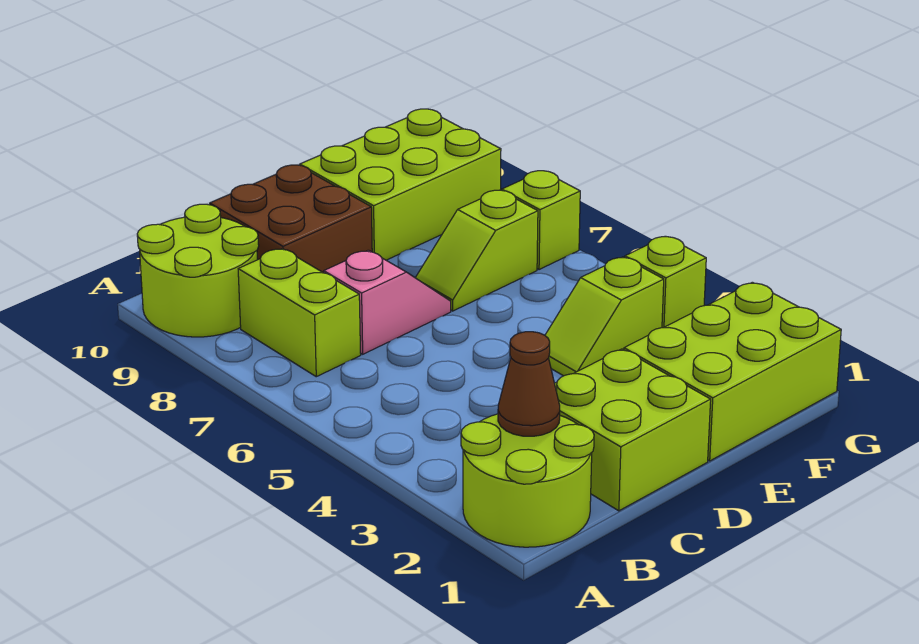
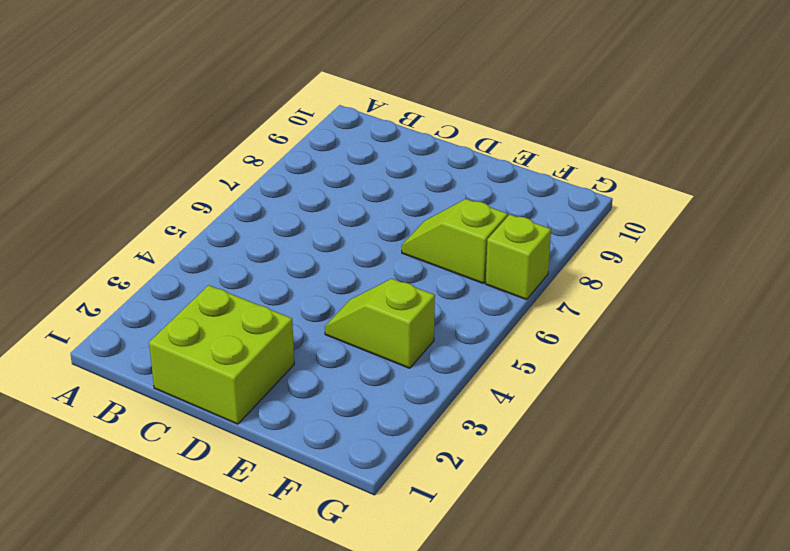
none -> lime round brick A1:B2 level 1
none -> lime round brick A9:B10 level 1
none -> lime brick B7:B8 level 1

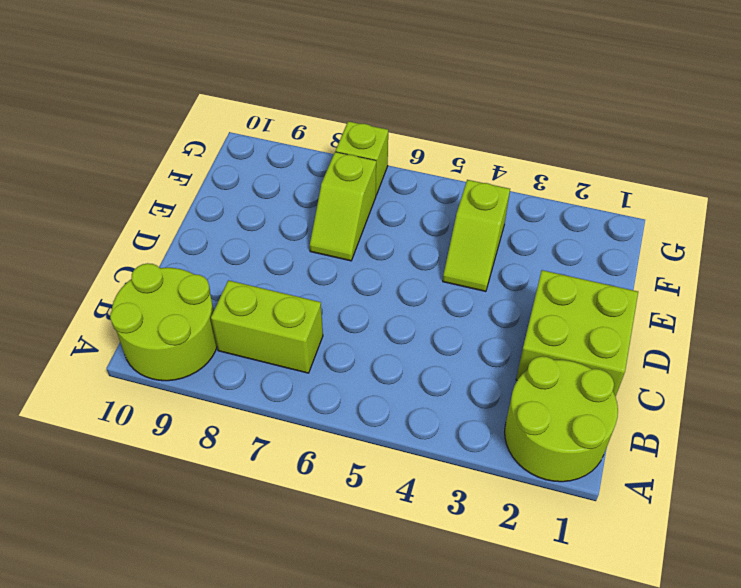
none -> pink slope C7:D7 level 1 top C
none -> brown brick C9:D10 level 1
none -> lime brick E1:G2 level 1

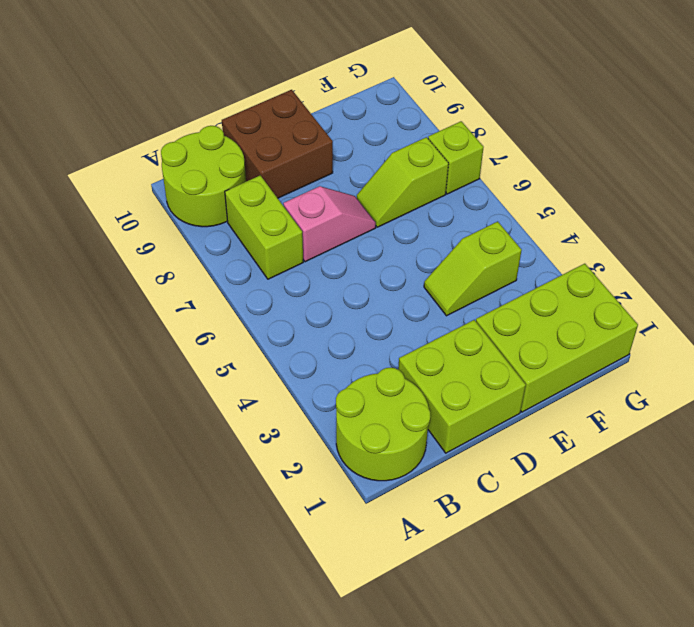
none -> lime brick E9:G10 level 1
none -> lime brick G4 level 1
none -> brown cone B2 level 2

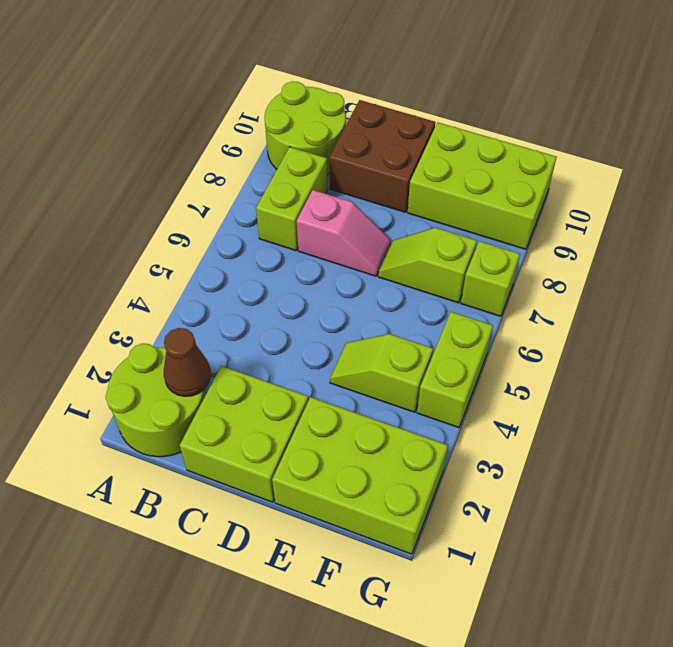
lime brick G4:G5 level 1 -> lime brick G4 level 1

